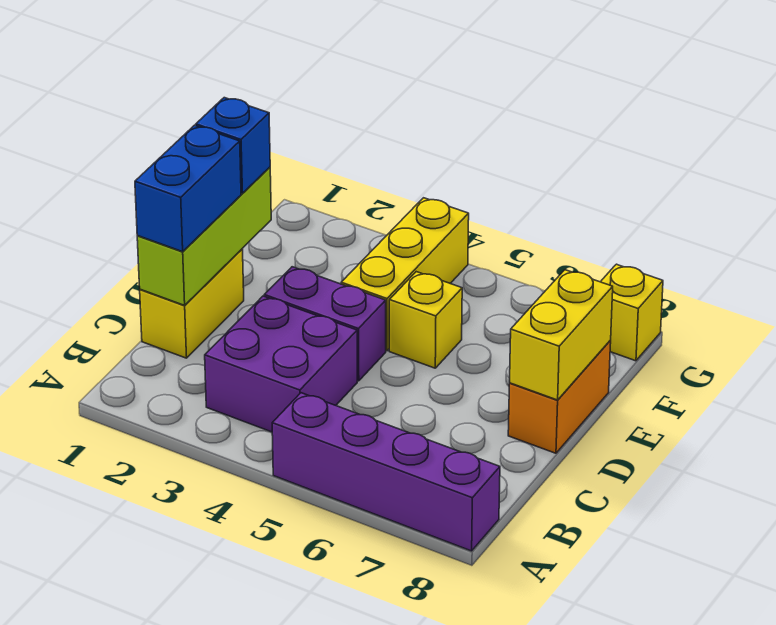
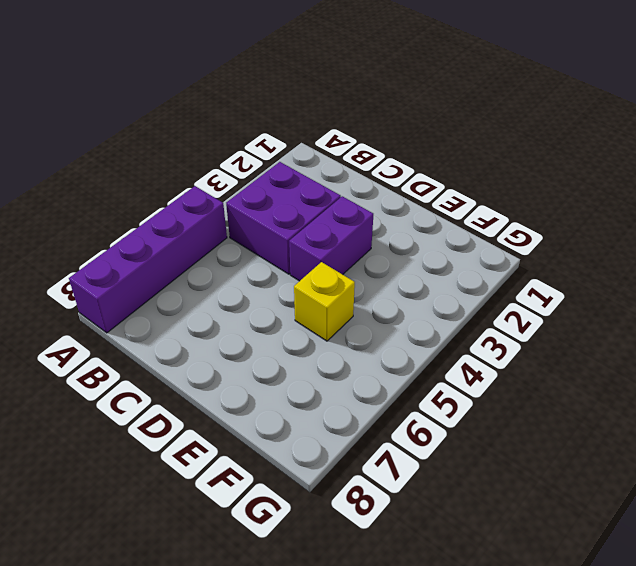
none -> yellow brick C1:D1 level 1
none -> orange brick D8:E8 level 1
none -> yellow brick E4:G4 level 1

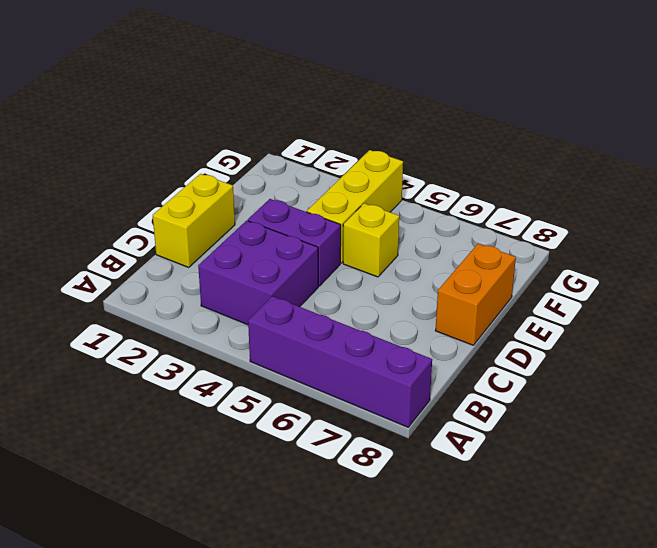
none -> yellow brick G8 level 1
none -> lime brick C1:E1 level 2
none -> yellow brick D8:E8 level 2

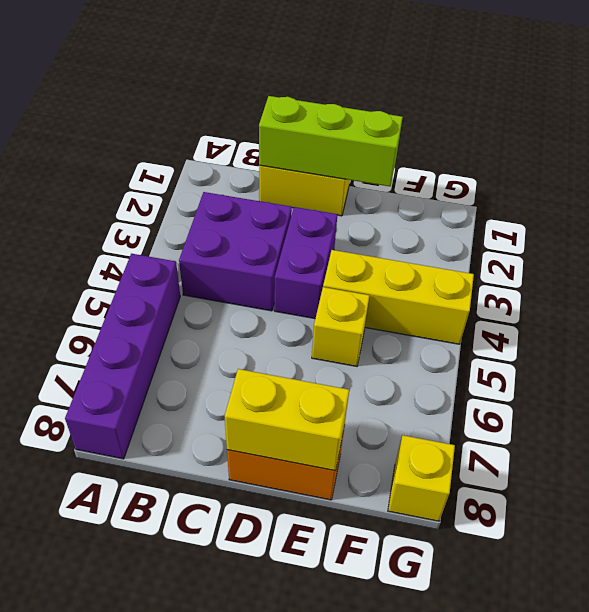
none -> blue brick C1:D1 level 3
none -> blue brick E1 level 3

